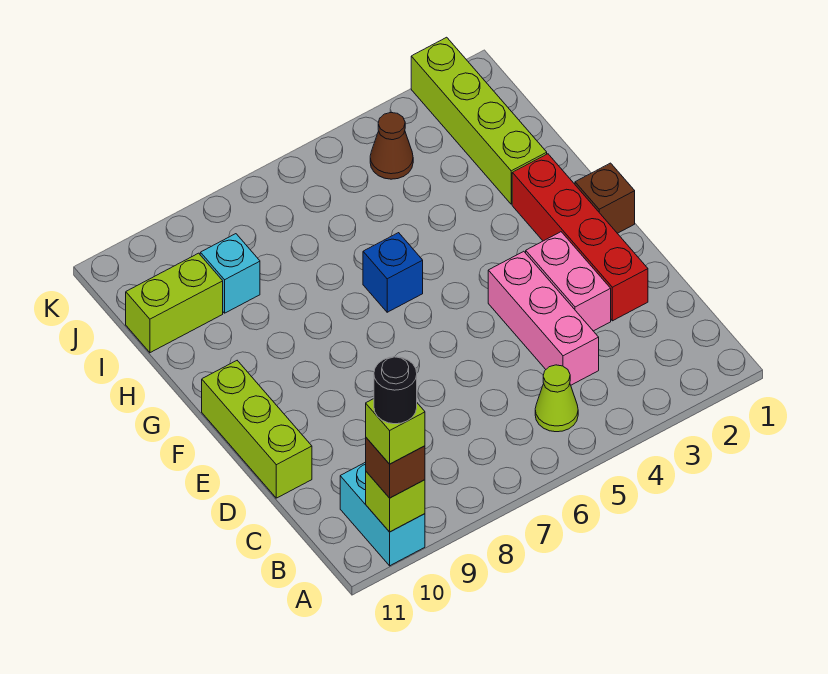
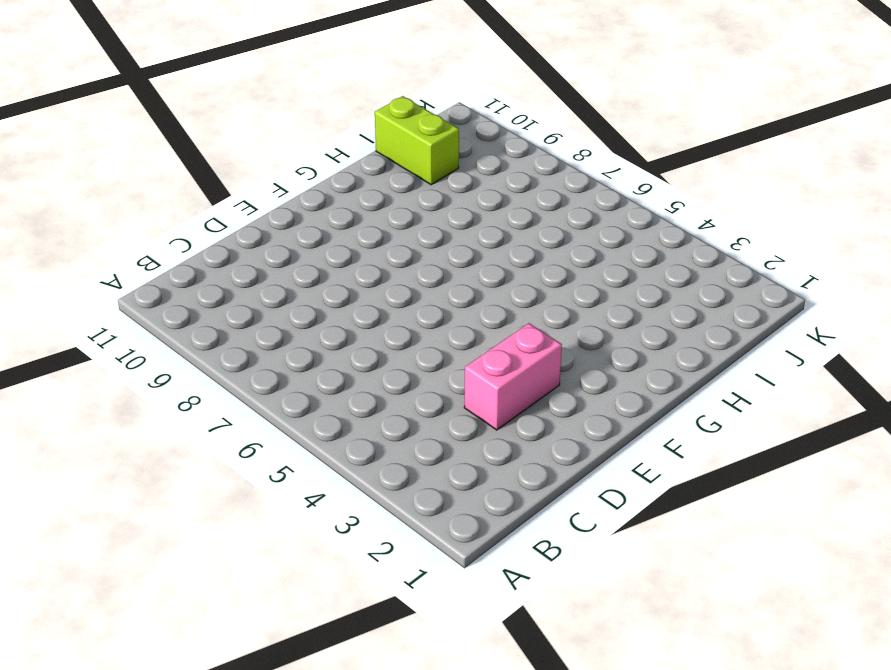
none -> cyan brick A10:B10 level 1
none -> lime cone B5 level 1
none -> pink brick C4:E4 level 1

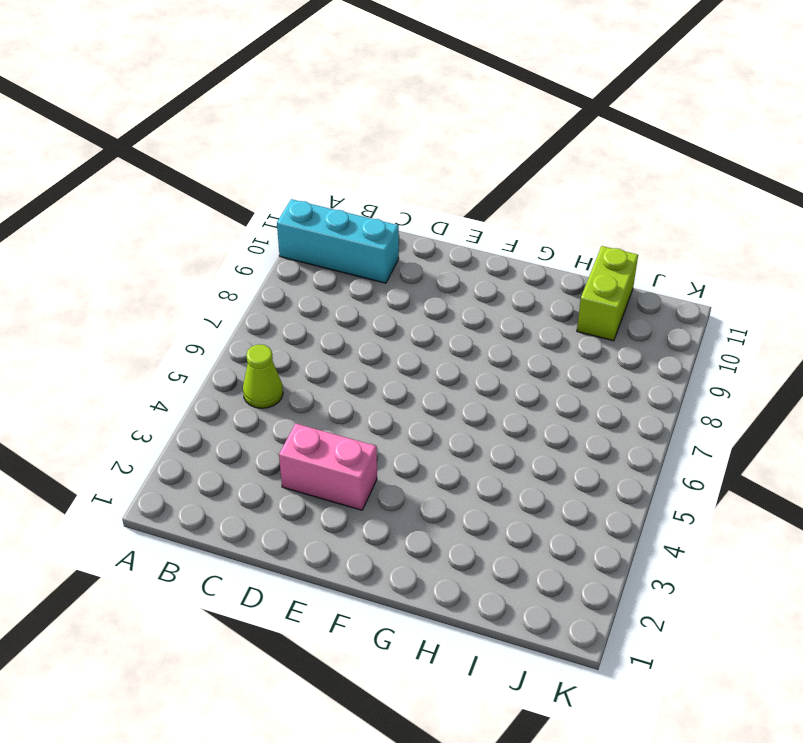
cyan brick A10:C10 level 1 -> cyan brick A10:B10 level 1
none -> pink brick C4:E4 level 1
none -> red brick D2:G2 level 1
none -> lime brick D11:F11 level 1

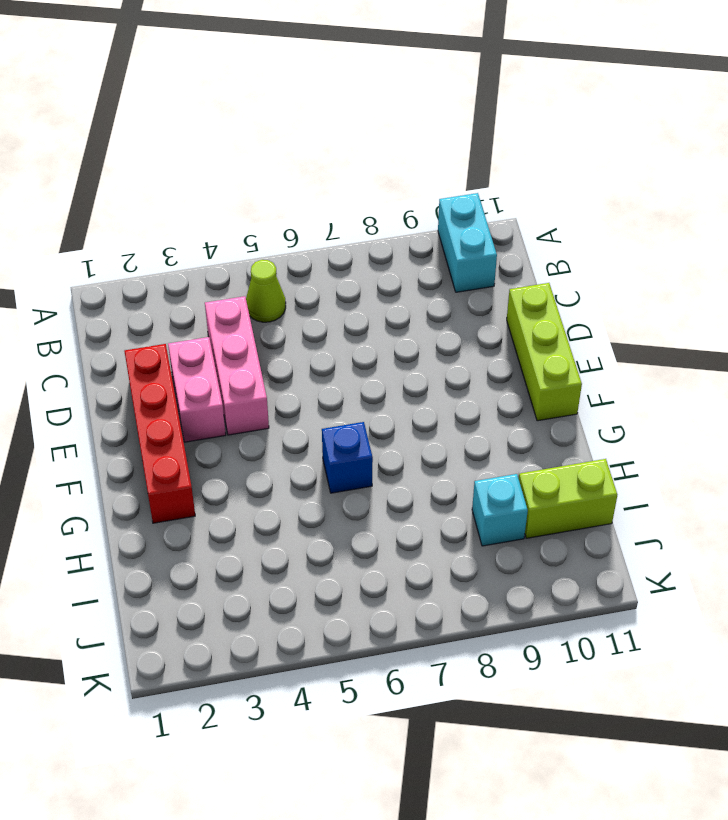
none -> brown brick F1 level 1
none -> lime brick H2:K2 level 1
none -> brown cone J4 level 1

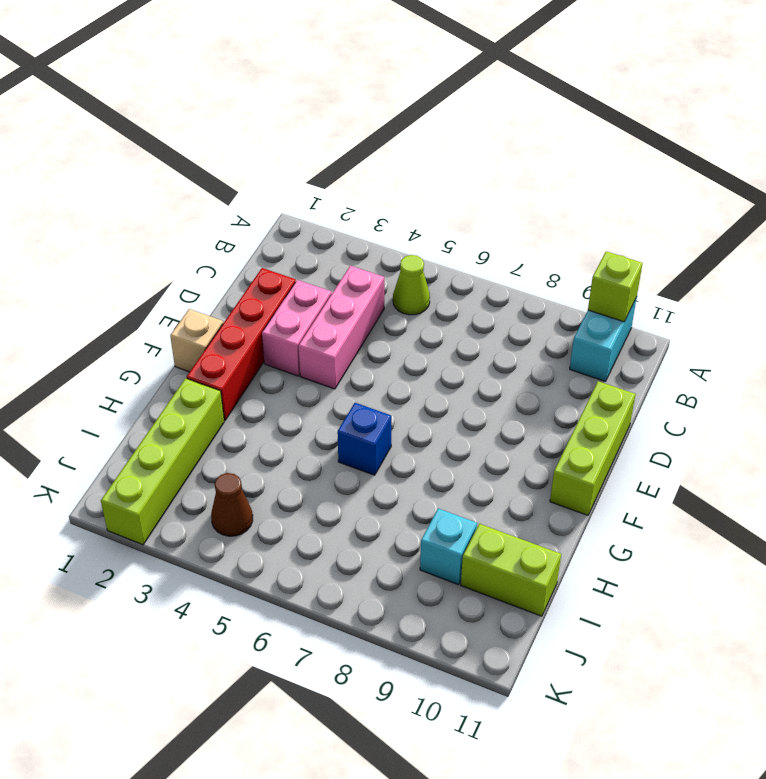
tan brick F1 level 1 -> brown brick F1 level 1
none -> brown brick A10 level 3
none -> lime brick A10 level 4
none -> black round brick A10 level 5

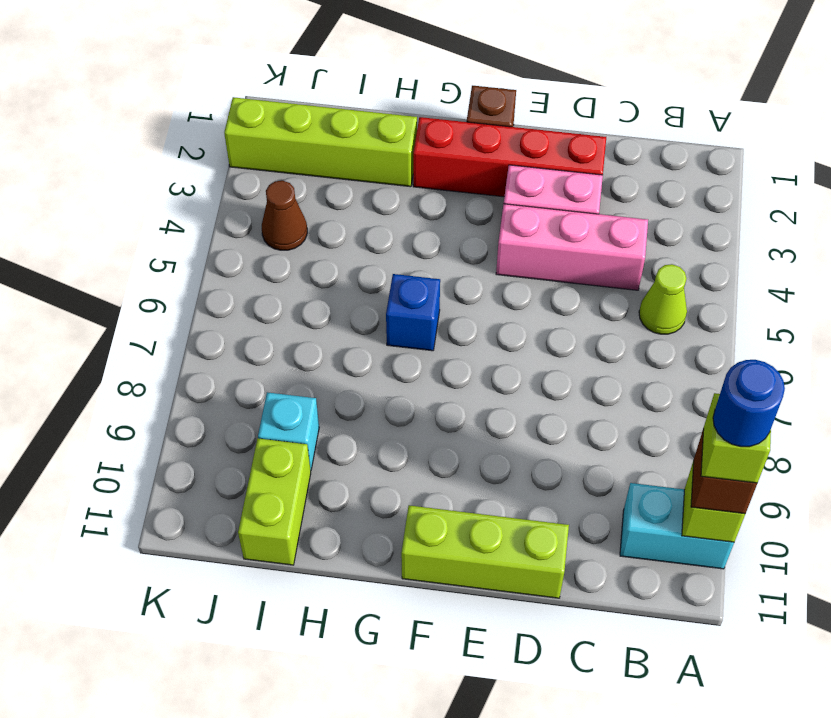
blue round brick A10 level 5 -> black round brick A10 level 5

